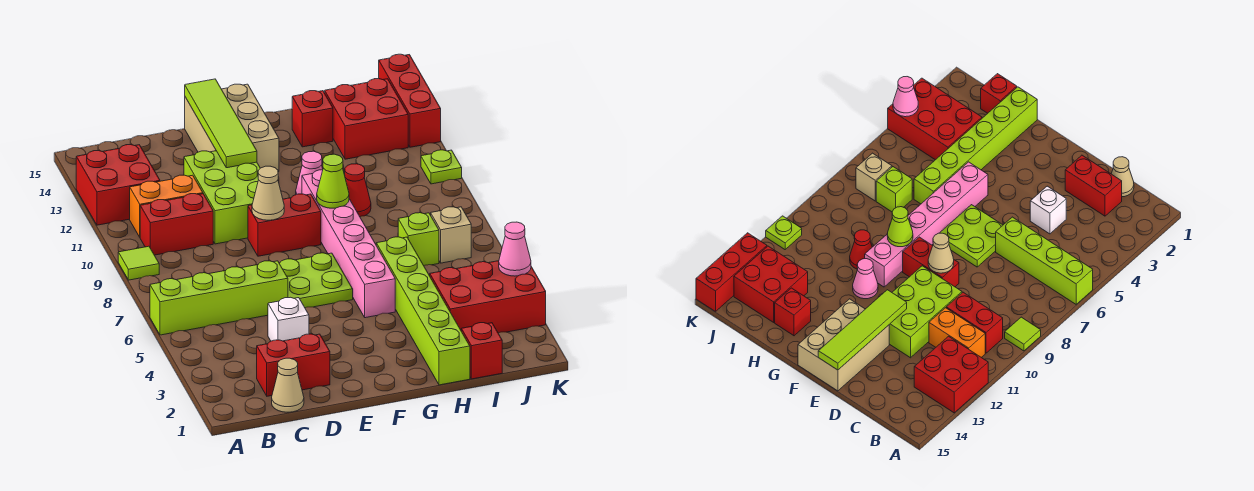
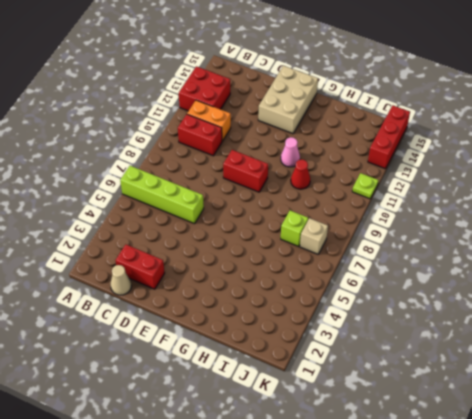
none -> lime tile A9 level 1
none -> white brick D4 level 1
none -> lime brick D10:E12 level 1

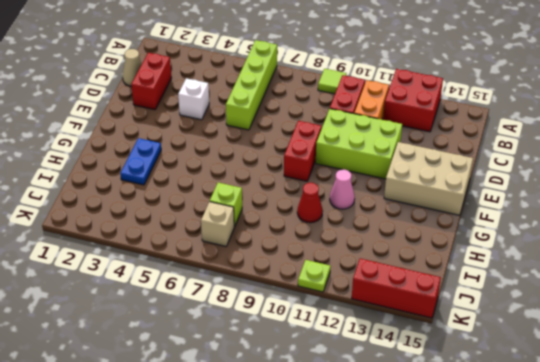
blue plate G3:H3 level 1 -> lime brick H1:H6 level 1
none -> lime plate E6:F7 level 1
none -> pink brick G5:G10 level 1
none -> red brick H14 level 1

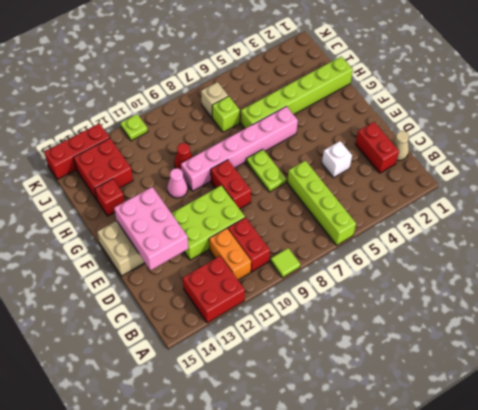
pink brick D13:F14 level 2 -> lime tile E12:E15 level 2
lime plate E7:F7 level 1 -> lime plate E6:F7 level 1
none -> red brick I1 level 1
none -> red brick I3:K4 level 1
none -> tan cone E9 level 2

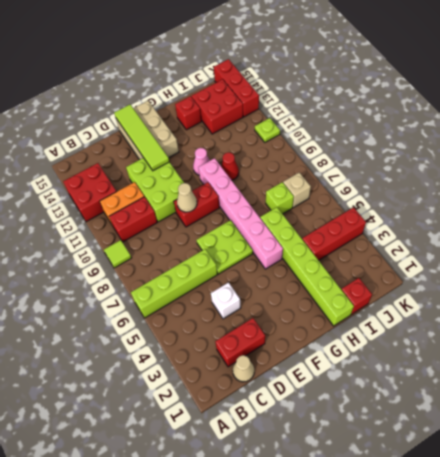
red brick I4:K4 level 1 -> red brick I3:K4 level 1
none -> lime cone G9 level 2
none -> pink cone K4 level 2

